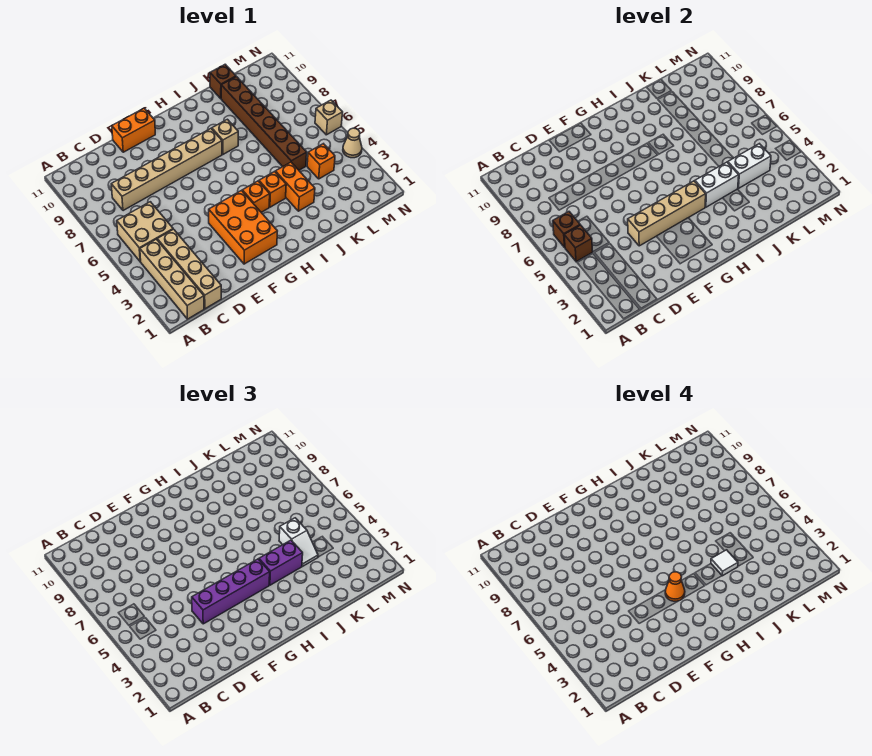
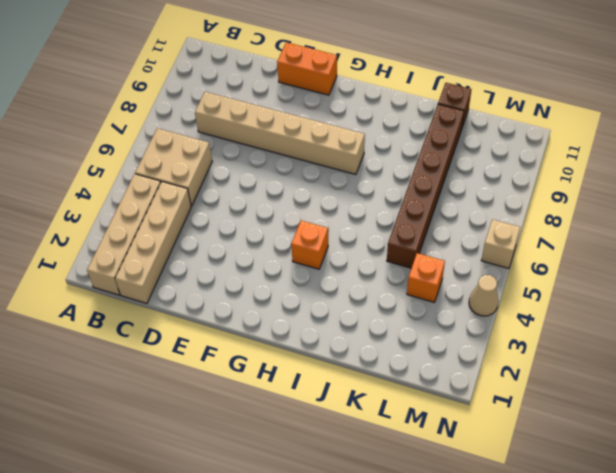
none -> orange brick F2:G4 level 1
none -> orange brick I4 level 1
none -> tan brick I8 level 1

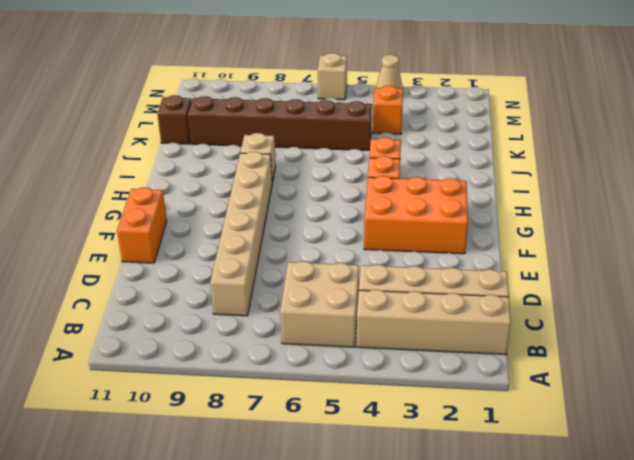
none -> orange brick J3:J4 level 1
none -> brown brick B5 level 2
none -> brown brick B6 level 2

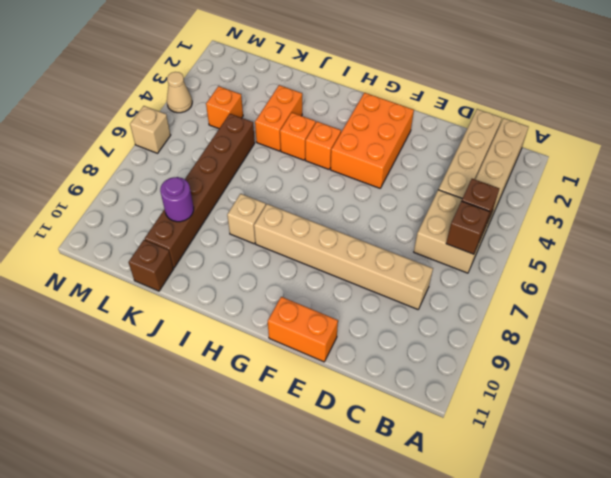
purple round brick K9 level 2 -> none
none -> tan brick E4:H4 level 2
none -> white brick I4:J4 level 2
none -> white brick K4:L4 level 2

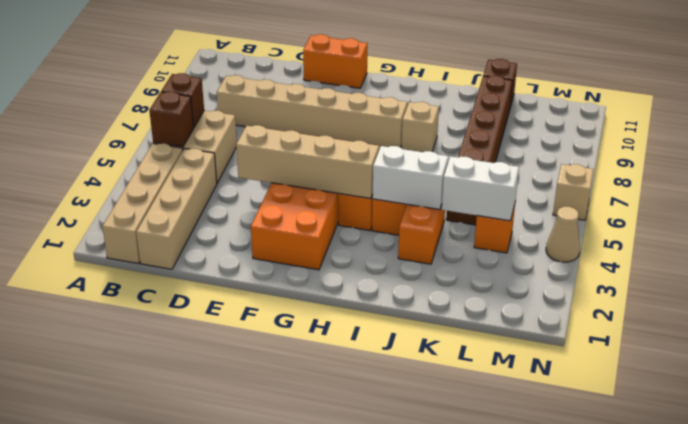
none -> purple brick E4:H4 level 3
none -> purple brick I4:J4 level 3
none -> white slope K4:K5 level 3 top 5

